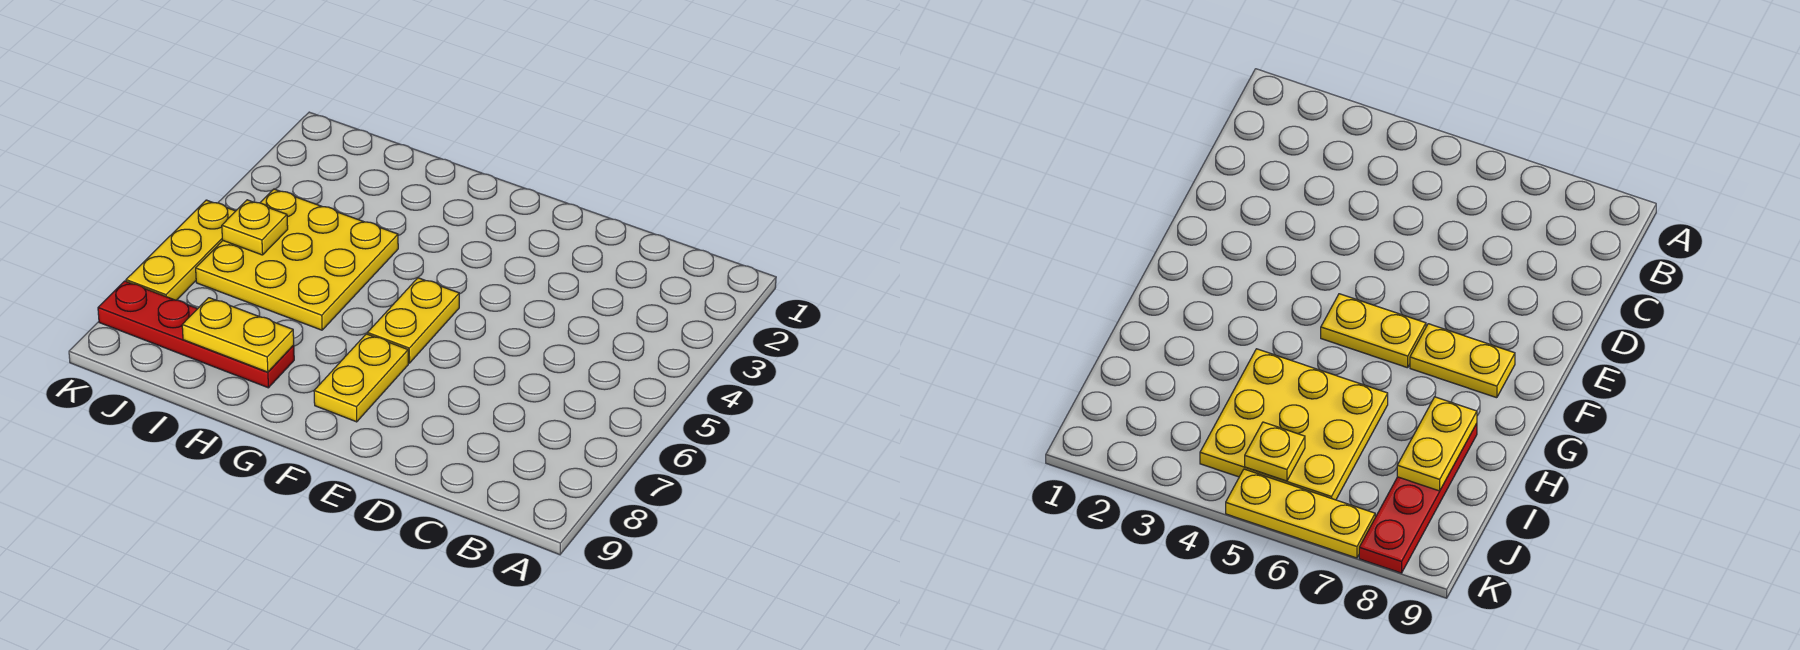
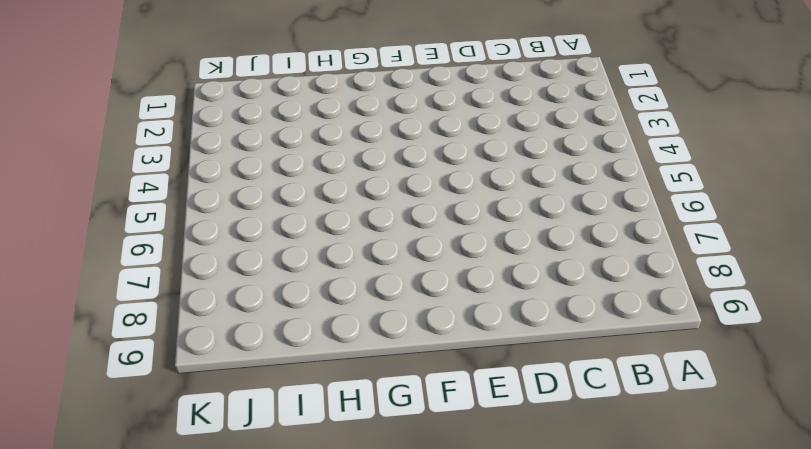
none -> yellow plate F5:F6 level 1
none -> yellow plate F7:F8 level 1

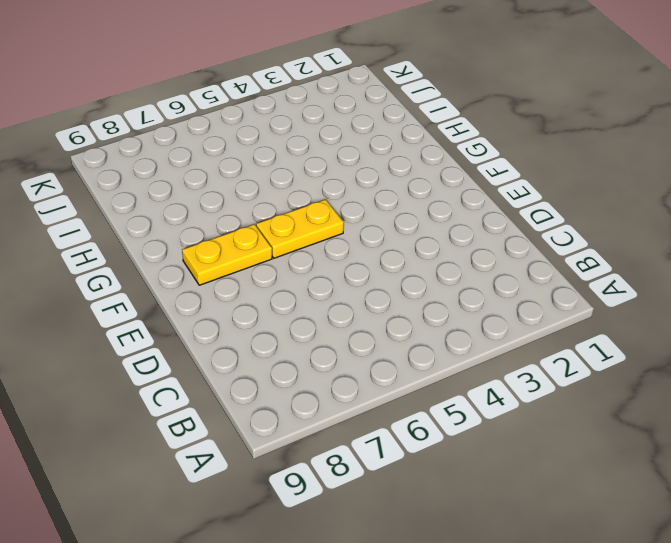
none -> yellow plate H4:J6 level 1
none -> red plate H8:K8 level 1

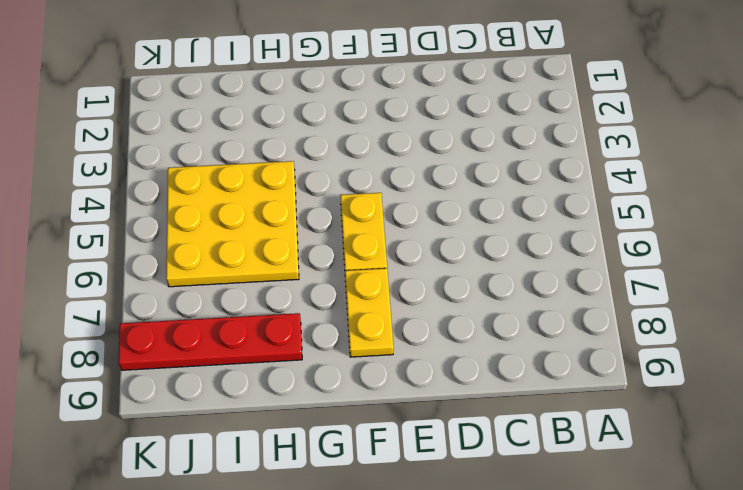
none -> yellow plate K5:K7 level 1
none -> yellow plate H8:I8 level 2

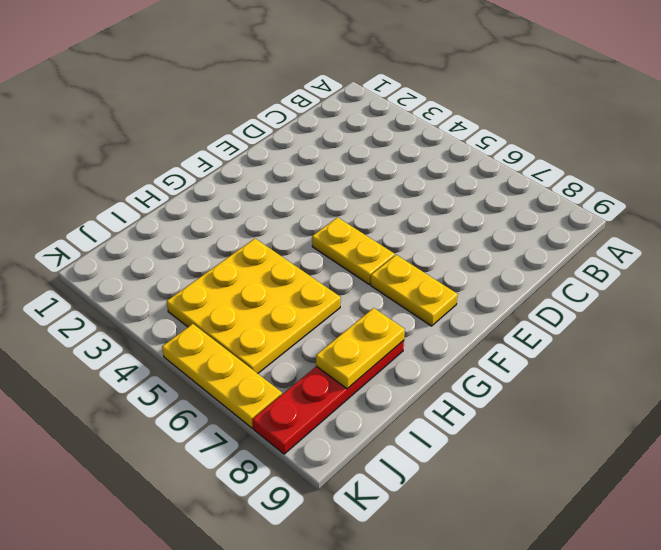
none -> yellow plate J5 level 2

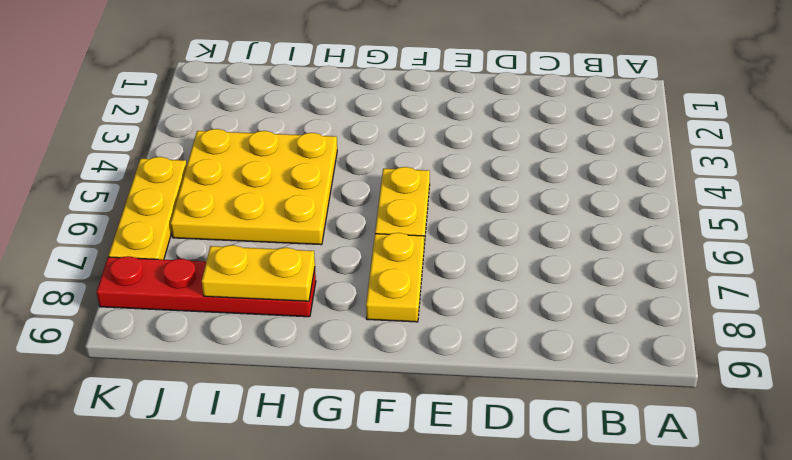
none -> yellow plate J5 level 2

